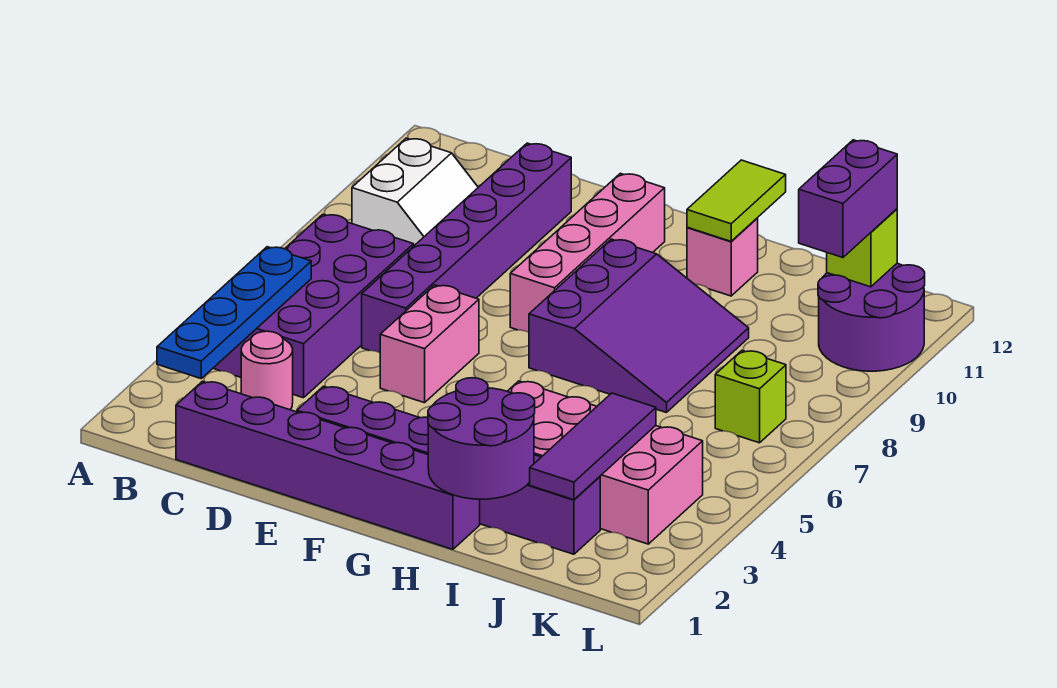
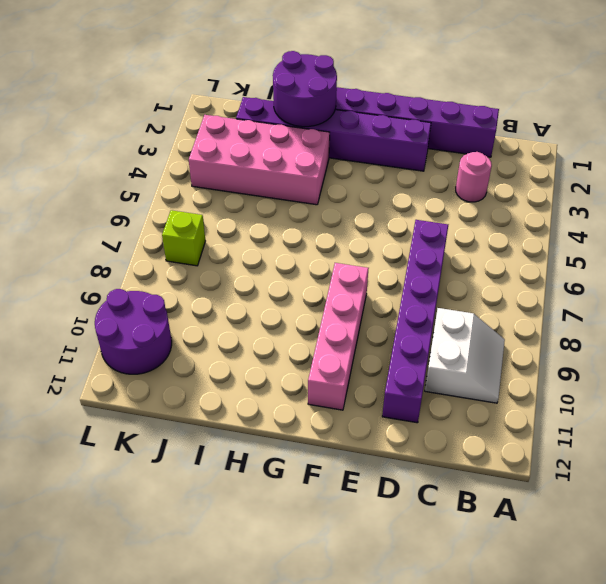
white slope B9:C10 level 1 top C -> white slope B9:C10 level 1 top B
none -> purple brick B4:C7 level 1
none -> pink brick E5:E6 level 1
none -> purple slope G7:I9 level 1 top G

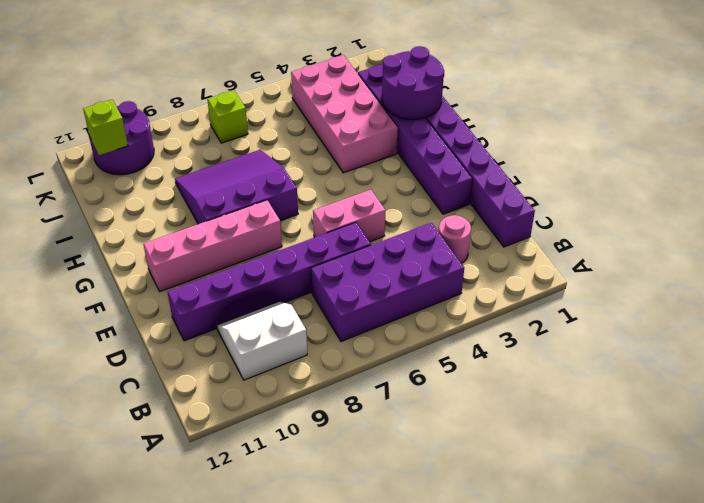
none -> pink brick H11 level 1
none -> blue plate B2:B5 level 2
none -> lime tile H11:H12 level 2

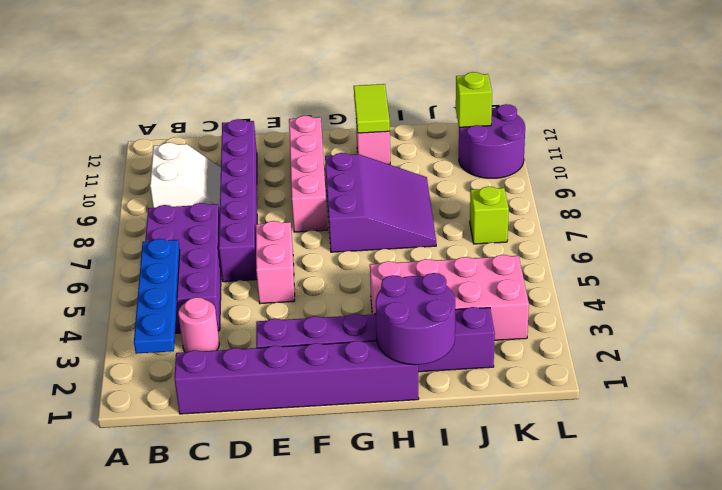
none -> purple tile J2:J4 level 2
none -> purple brick K10:K11 level 3

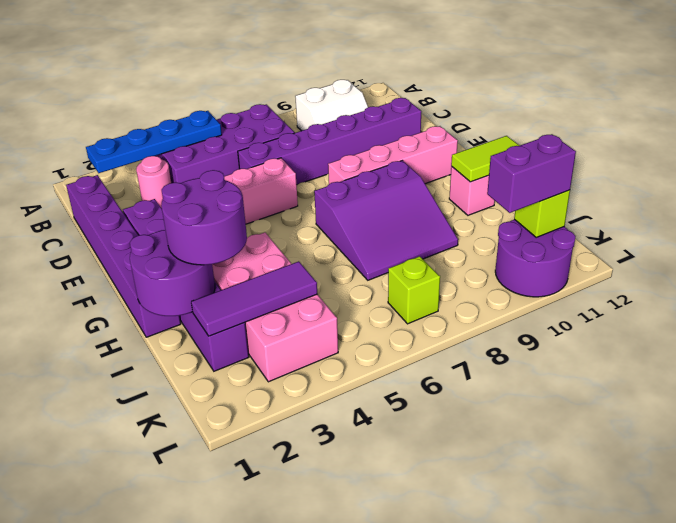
purple round brick H2:I3 level 3 -> none

